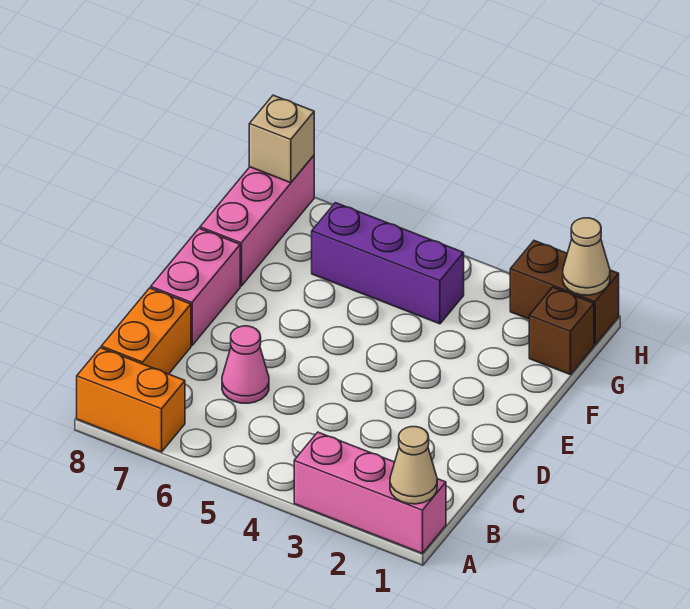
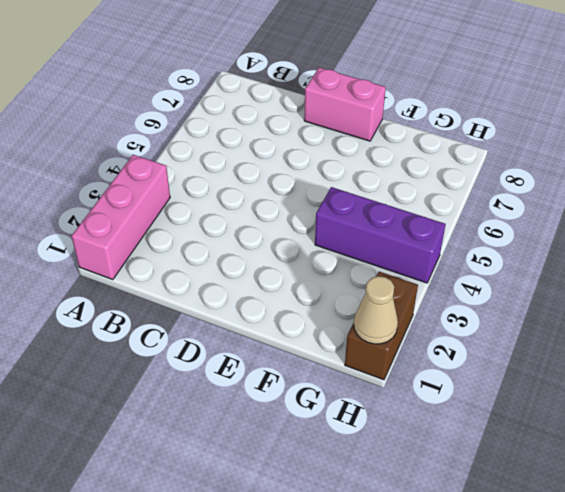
purple brick F4:H4 level 1 -> purple brick G4:G6 level 1
none -> orange brick A7:A8 level 1
none -> orange brick B8:C8 level 1
none -> pink cone C6 level 1

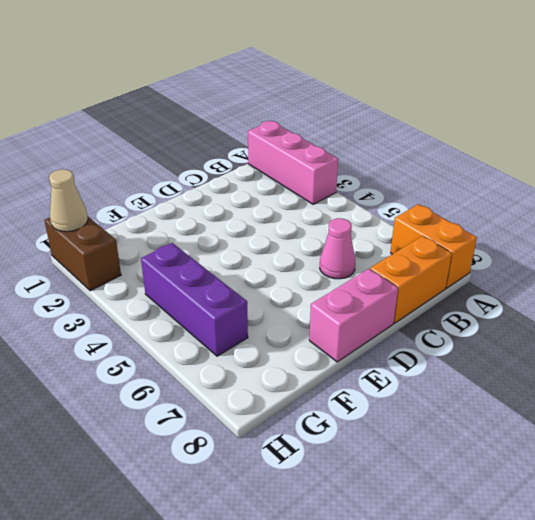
none -> pink brick F8:H8 level 1
none -> brown brick G1 level 1
none -> tan cone A1 level 2

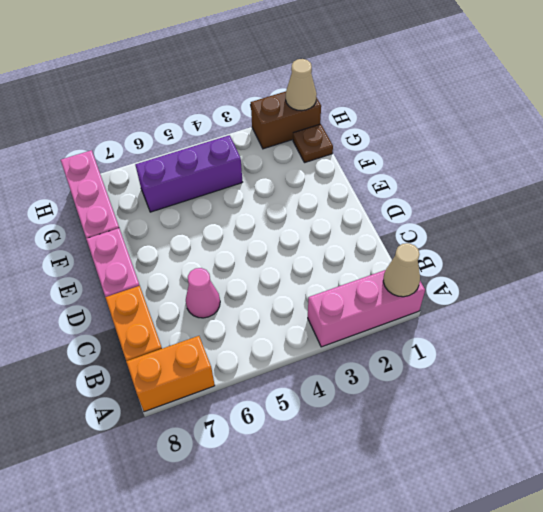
brown plate G1 level 1 -> brown brick G1 level 1
none -> tan brick H8 level 2

